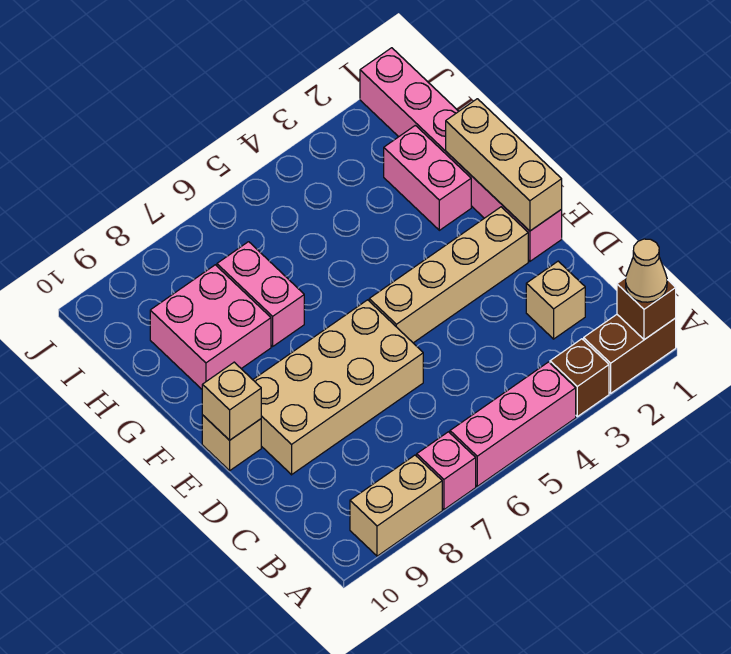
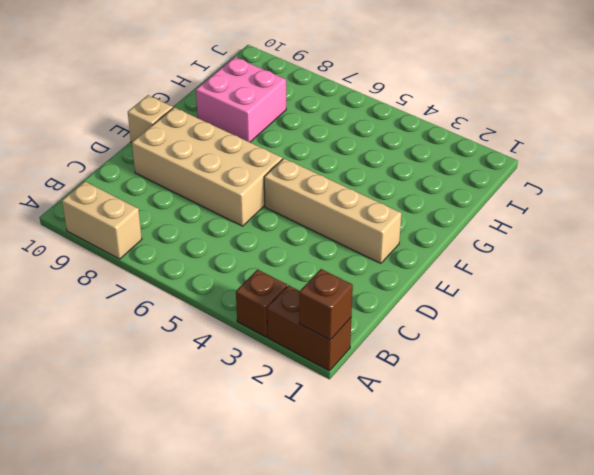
none -> pink brick A4:A6 level 1
none -> pink brick A7 level 1
none -> tan brick C2 level 1

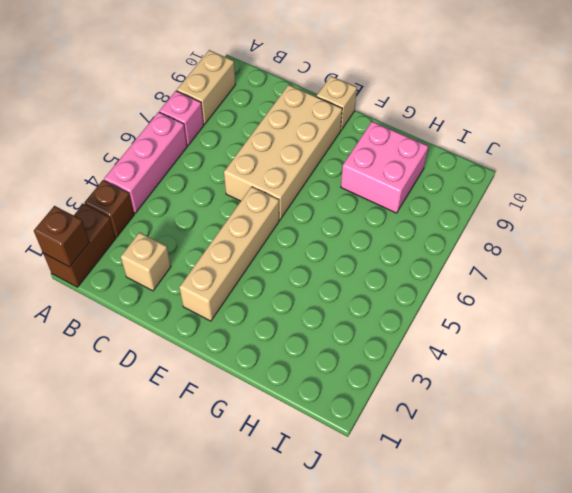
none -> pink brick E1:J1 level 1
none -> pink brick G2:H2 level 1
none -> pink brick G7:H7 level 1

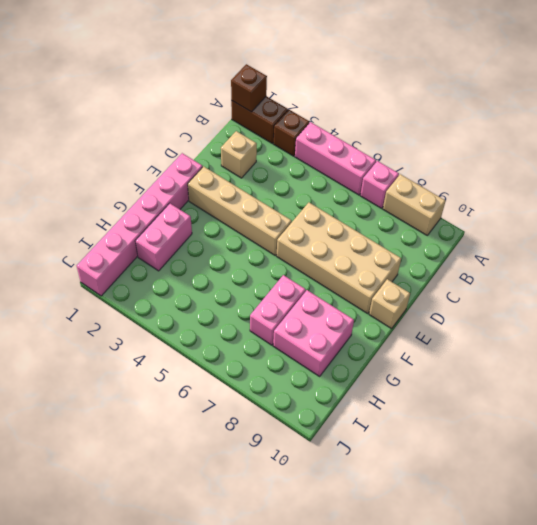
none -> tan brick E1:G1 level 2
none -> tan brick E10 level 2
none -> tan cone A1 level 3

